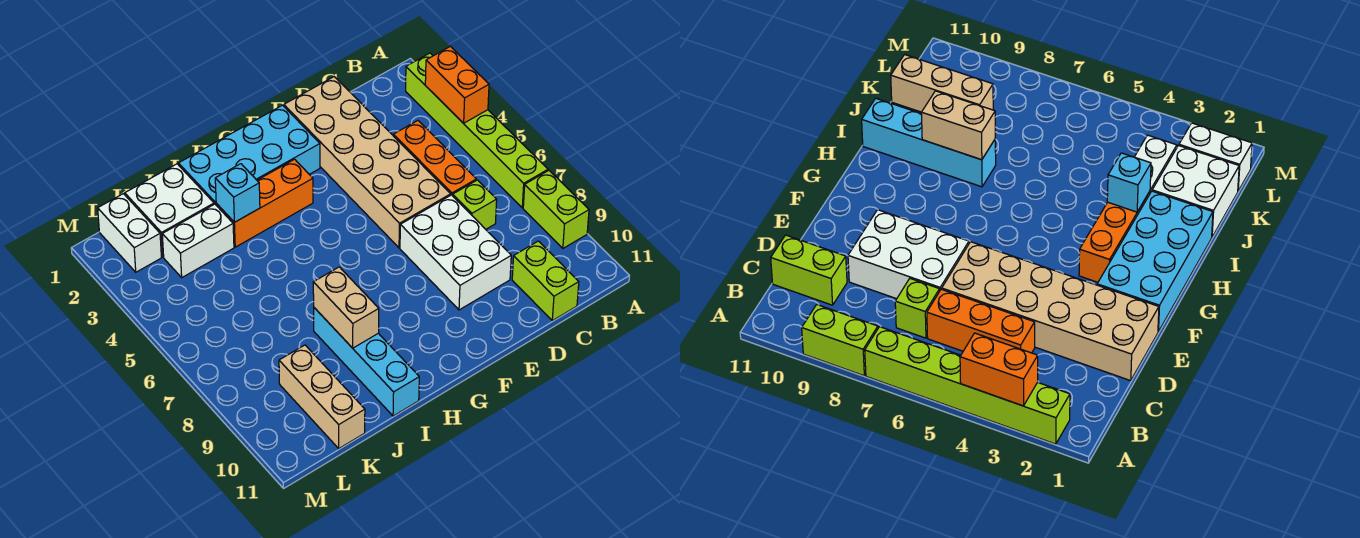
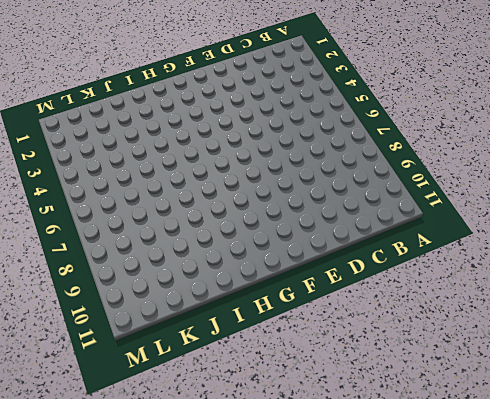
none -> lime brick A2:A7 level 1
none -> lime brick A8:A9 level 1
none -> orange brick C4:C6 level 1

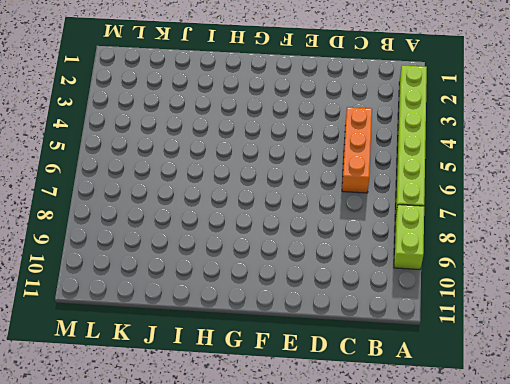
none -> lime brick C7 level 1
none -> lime brick C10:C11 level 1
none -> tan brick D1:E6 level 1

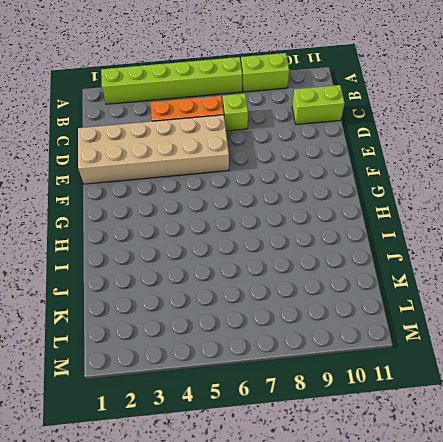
none -> white brick D7:E9 level 1
none -> cyan brick F1:I2 level 1
none -> orange brick G3:I3 level 1

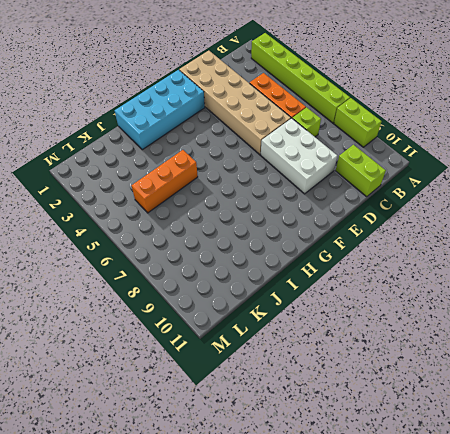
orange brick I5:K5 level 1 -> orange brick G3:I3 level 1
none -> cyan brick I8:I11 level 1
none -> white brick J1:K2 level 1
none -> white brick J3:K3 level 1

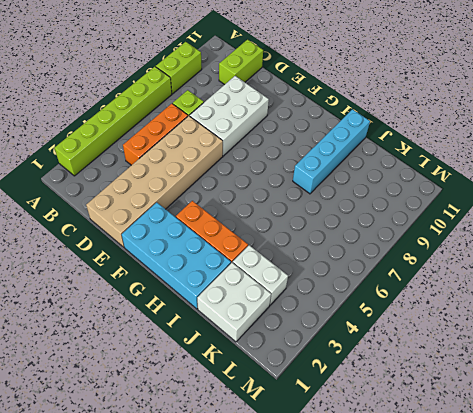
none -> tan brick K9:K11 level 1
none -> white brick L1:L2 level 1
none -> orange brick A3:A4 level 2

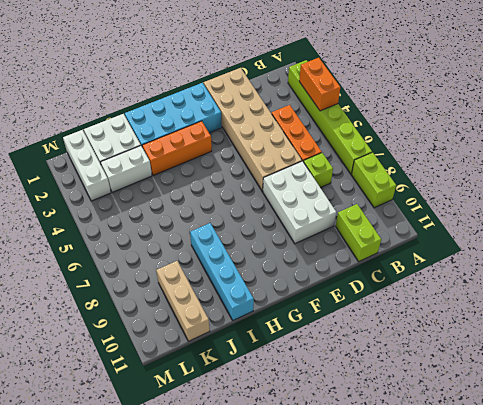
white brick L1:L3 level 1 -> white brick L1:L2 level 1
none -> cyan brick I3 level 2
none -> tan brick I8:I9 level 2

